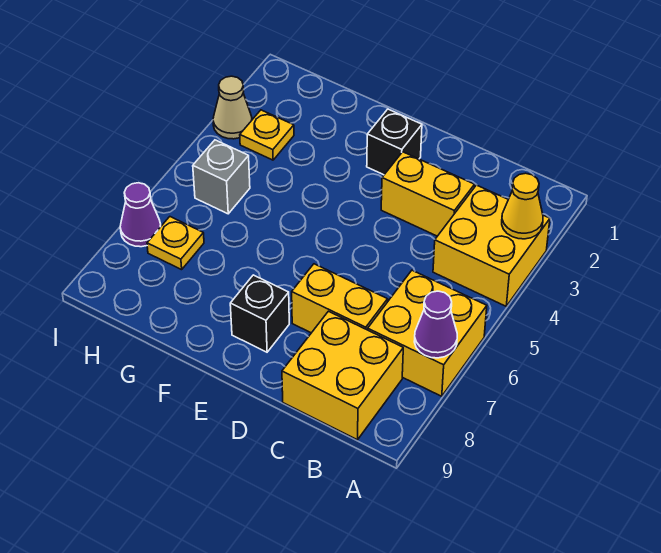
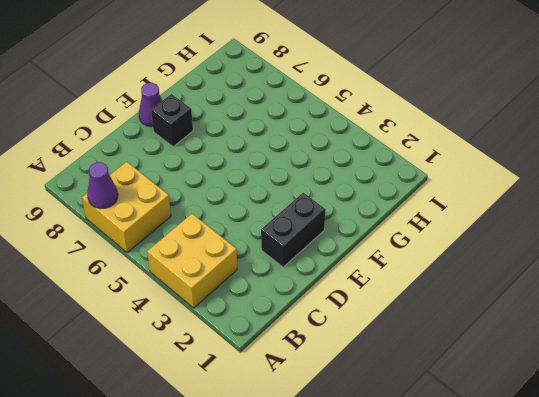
black brick D2:E2 level 1 -> black brick E2 level 1
purple cone E9 level 1 -> purple cone I7 level 1
none -> yellow brick B8:C9 level 1
none -> yellow brick C3:D3 level 1
none -> yellow brick C7:D7 level 1

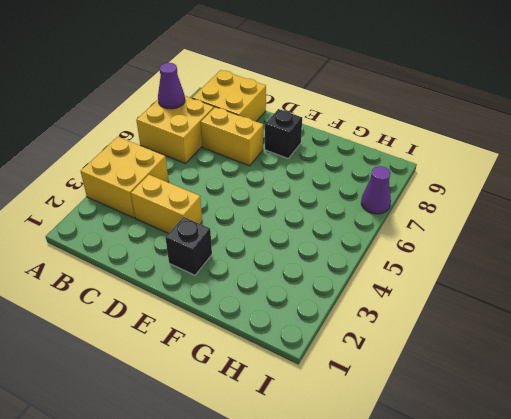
none -> yellow plate H3 level 1
none -> grey brick H5 level 1
none -> yellow plate H7 level 1

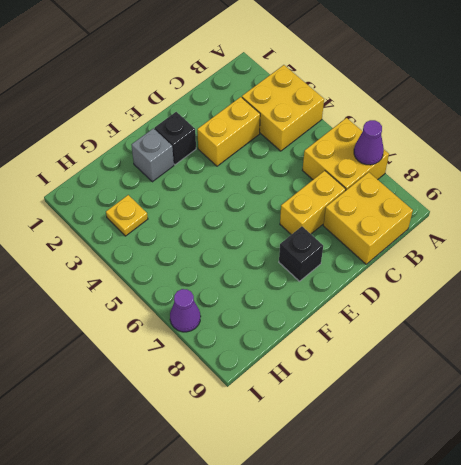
grey brick F2 level 1 -> grey brick H5 level 1
none -> yellow plate H7 level 1
none -> tan cone I3 level 1
none -> yellow cone A3 level 2

